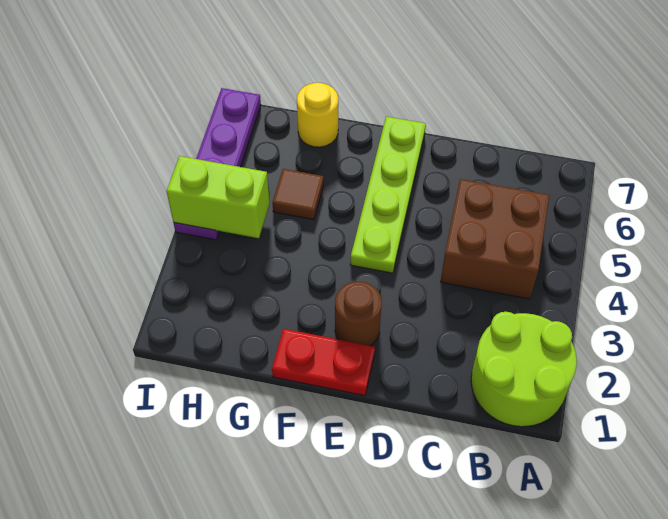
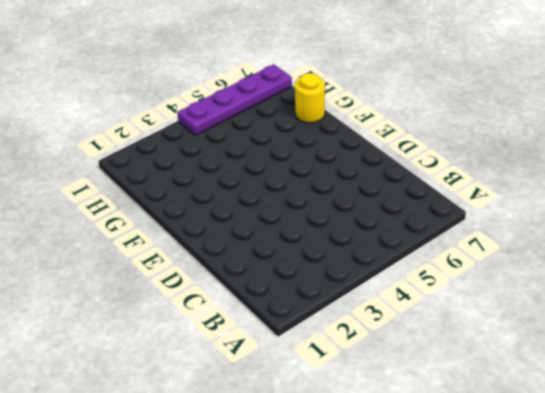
none -> lime round brick A1:B2 level 1
none -> brown brick B4:C5 level 1

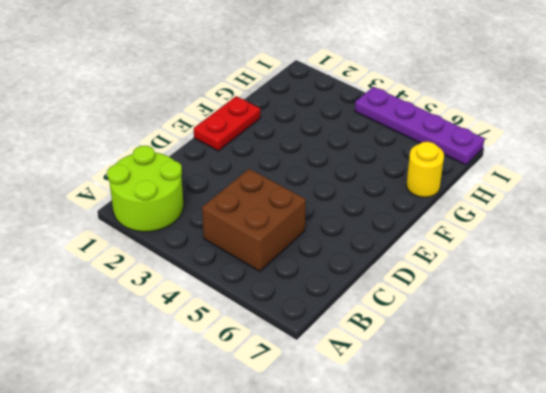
none -> brown round brick E2 level 1
none -> lime plate E4:E7 level 1

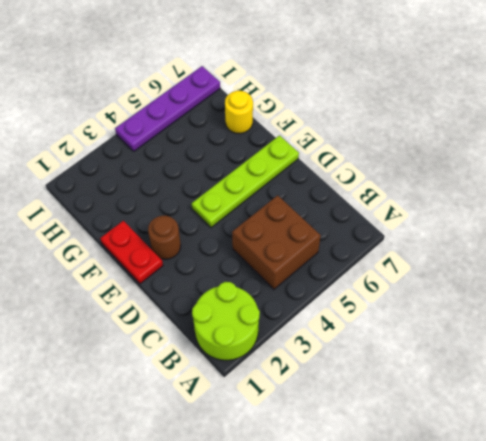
none -> brown tile G5 level 1
none -> lime brick H4:I4 level 2

